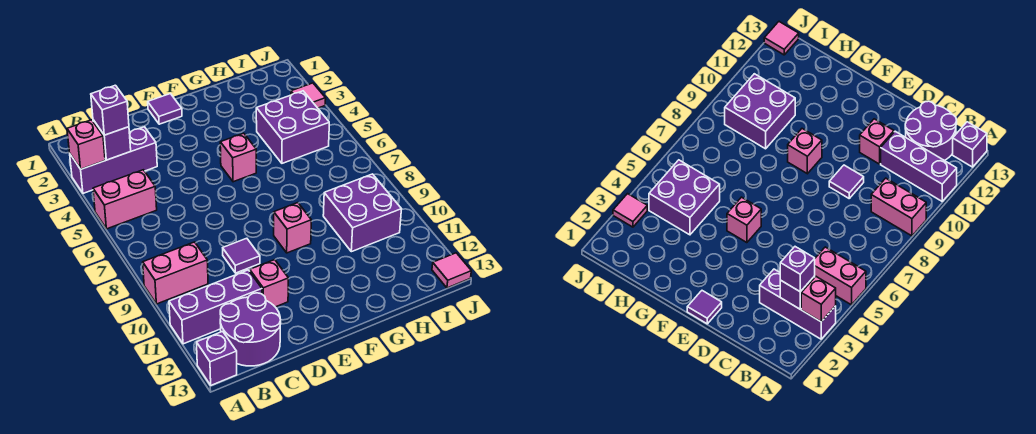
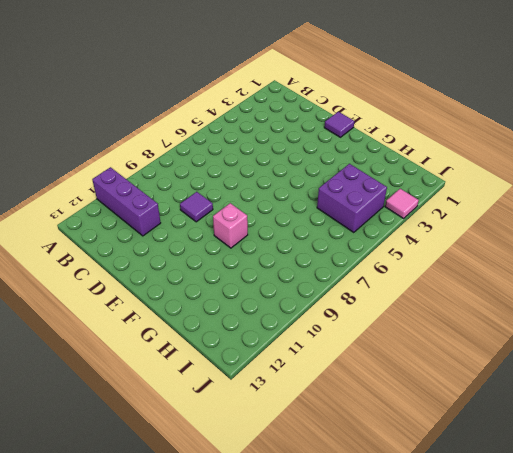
none -> purple brick A3:C3 level 1
none -> pink brick A5:B5 level 1
none -> pink brick A9:B9 level 1

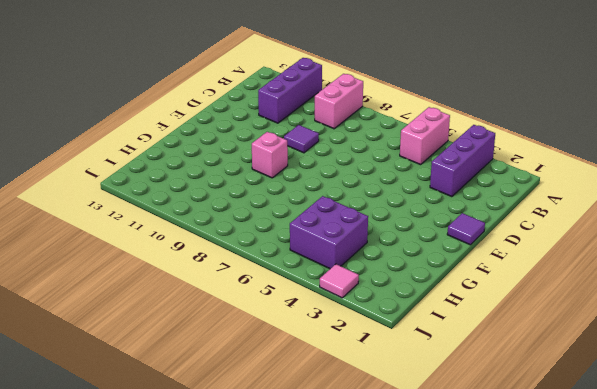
none -> purple brick A13 level 1
none -> purple round brick B12:C13 level 1
none -> pink brick D11 level 1

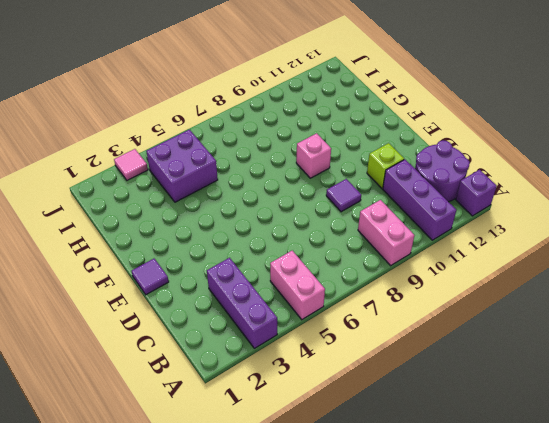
lime brick D11 level 1 -> pink brick D11 level 1
none -> pink brick F5 level 1
none -> purple brick H9:I10 level 1
none -> pink tile J13 level 1

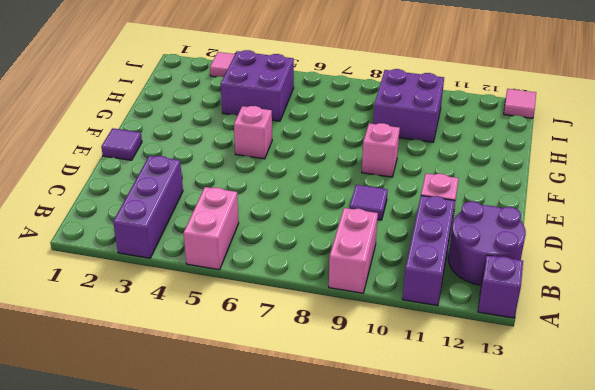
none -> pink brick A3 level 2
none -> purple brick B3 level 2
none -> purple brick B3 level 3

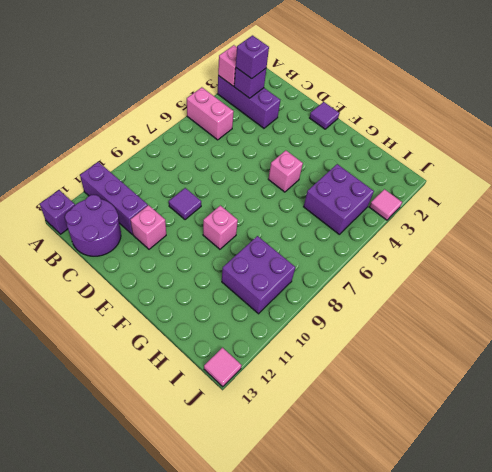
none -> pink brick A9:B9 level 1

